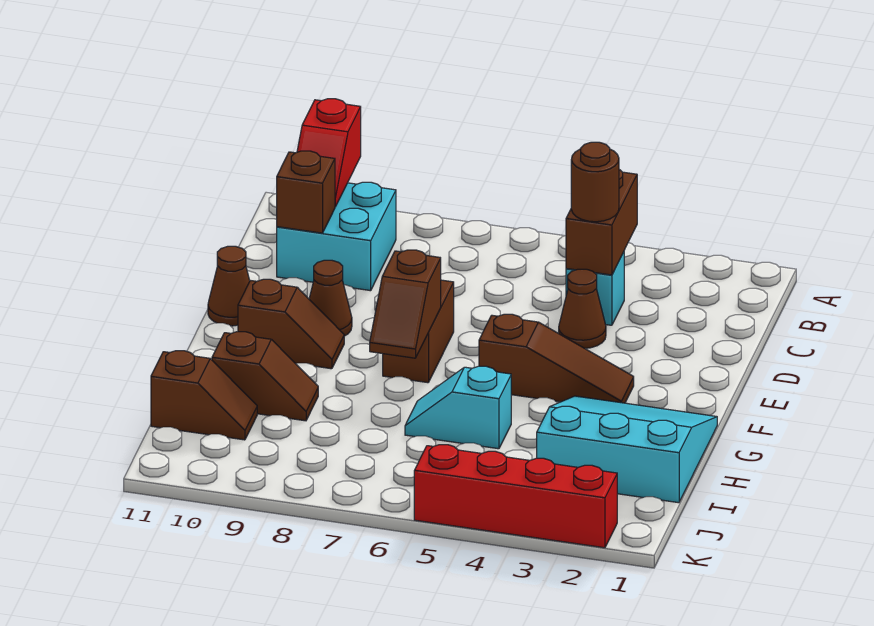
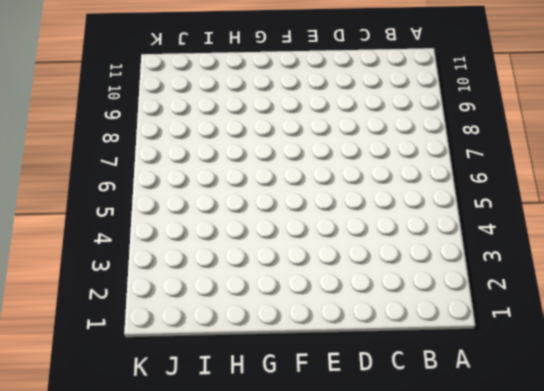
none -> cyan brick B9:C10 level 1
none -> cyan brick C4 level 1
none -> brown cone D4 level 1

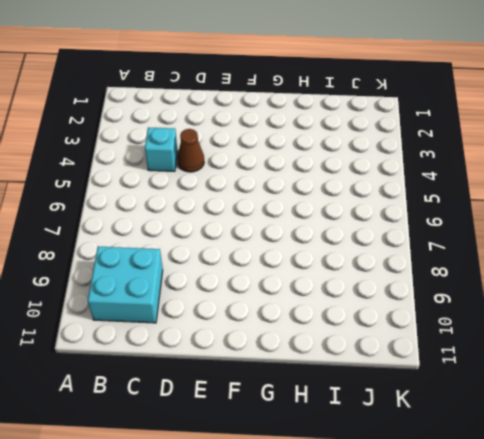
none -> brown brick E7:F7 level 1
none -> brown cone E9 level 1
none -> brown cone E11 level 1

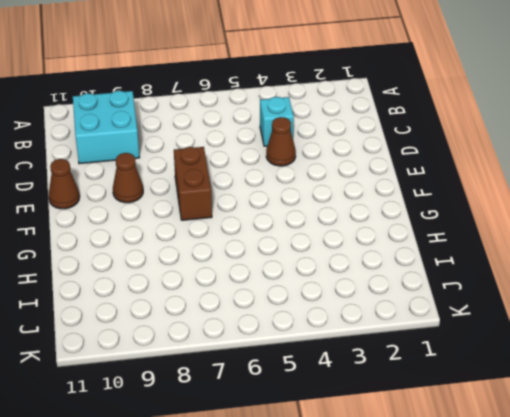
none -> brown slope F3:F5 level 1 top 5
none -> brown slope F9:F10 level 1 top 10
none -> cyan slope G1:I3 level 1 top I

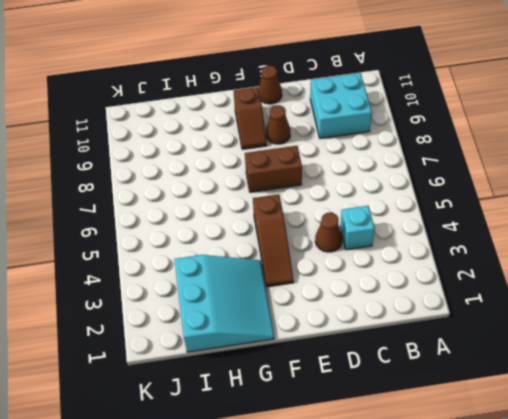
none -> cyan slope H5:H6 level 1 top 5
none -> brown slope H9:H10 level 1 top 10
none -> brown slope I10:I11 level 1 top 11

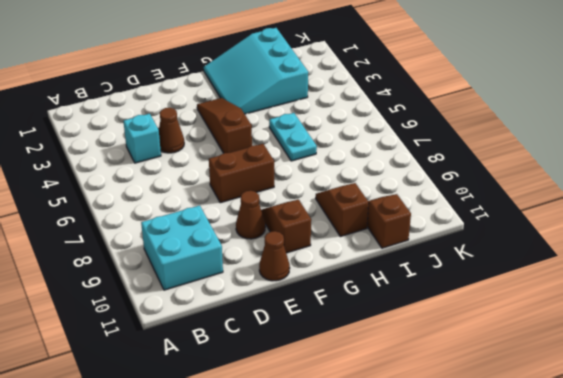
cyan plate H5:H6 level 1 -> cyan slope H5:H6 level 1 top 5
none -> red brick K2:K5 level 1
none -> red slope A10:B10 level 2 top A
none -> brown brick B4:C4 level 2

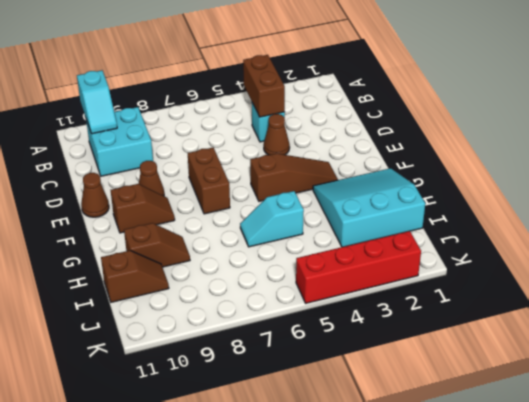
cyan slope A10:B10 level 2 top A -> red slope A10:B10 level 2 top A
none -> brown brick C10 level 2
none -> brown slope F7:G7 level 2 top F
none -> brown round brick C4 level 3

